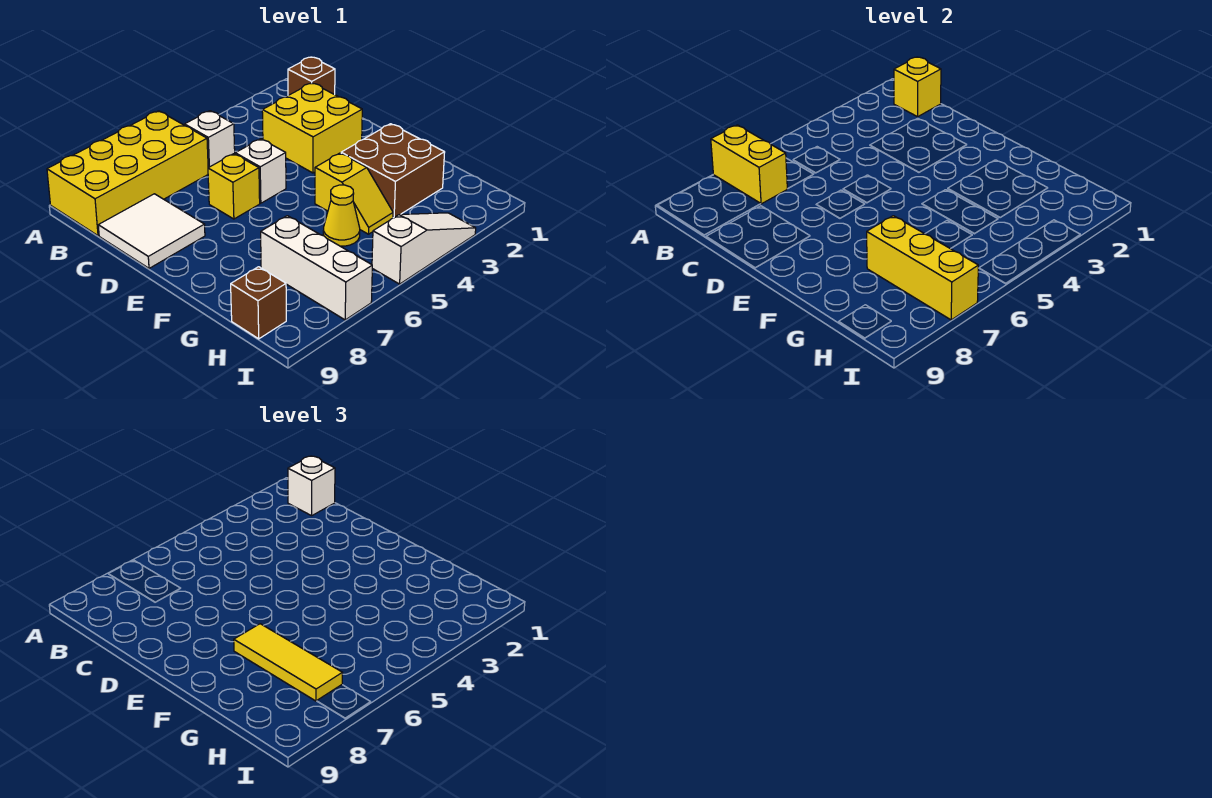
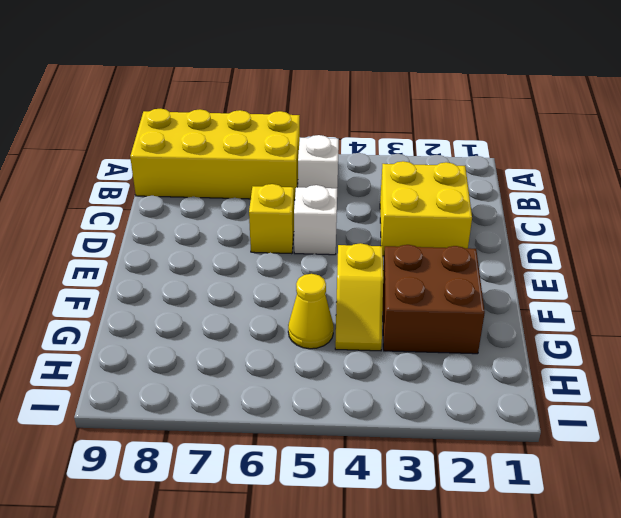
none -> brown brick B1 level 1
none -> white tile C8:D9 level 1
none -> white brick G7:I7 level 1

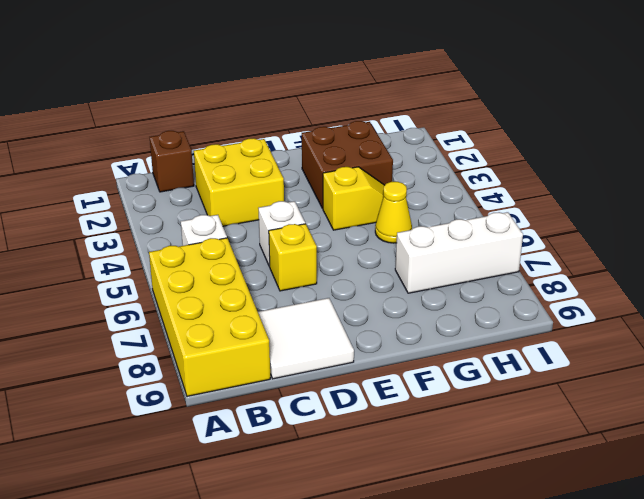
none -> brown brick H9 level 1
none -> white slope I3:I5 level 1 top 5
none -> yellow brick A7:B7 level 2

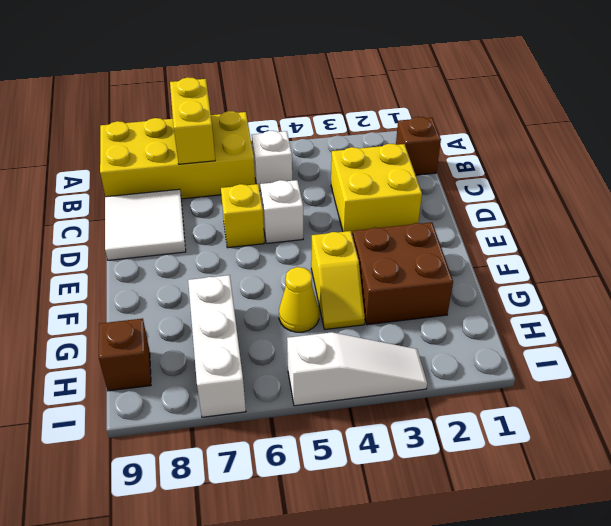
none -> yellow brick B1 level 2
none -> yellow brick G7:I7 level 2
none -> white brick B1 level 3

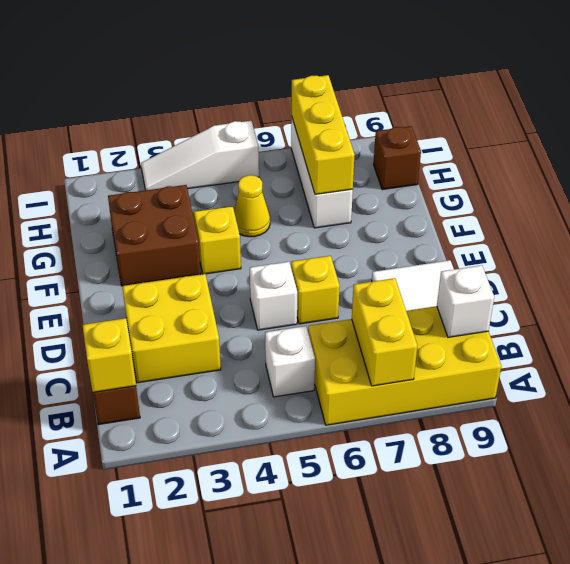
white brick B9 level 2 -> white brick B1 level 3
none -> yellow tile F7:H7 level 3

